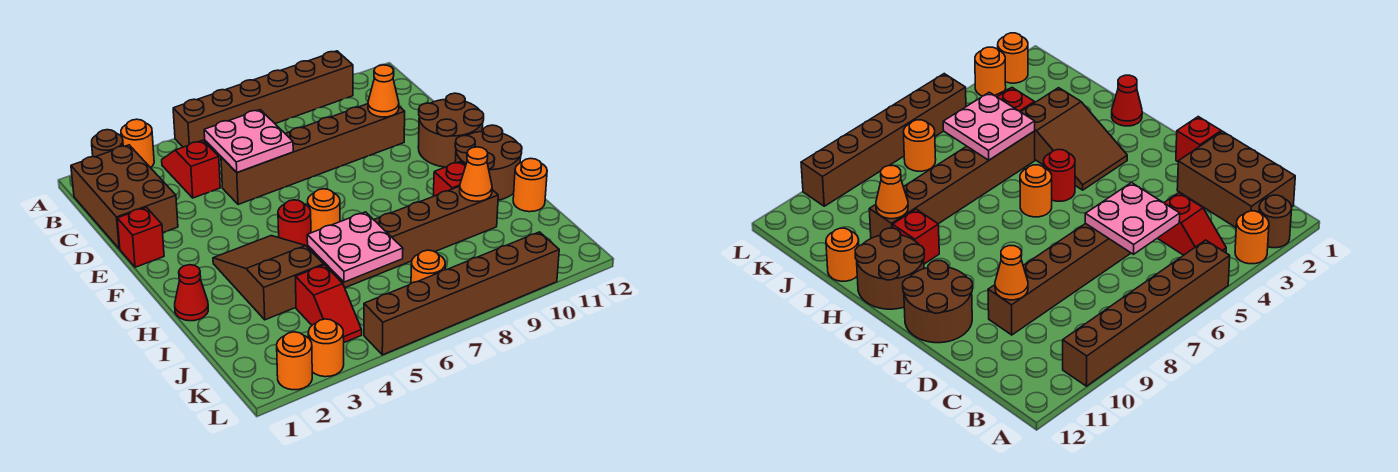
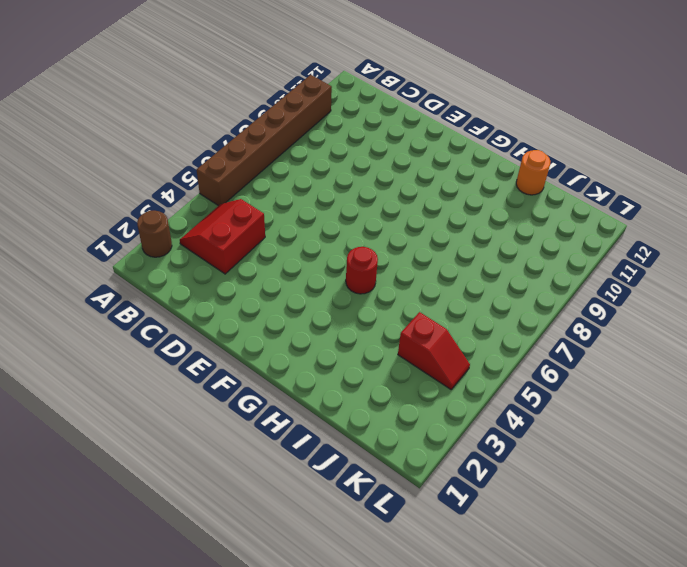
red slope B3:C4 level 1 top C -> red slope B4:C4 level 1 top C
none -> orange round brick A3 level 1
none -> brown brick B1:D2 level 1
none -> brown brick D5:D10 level 1

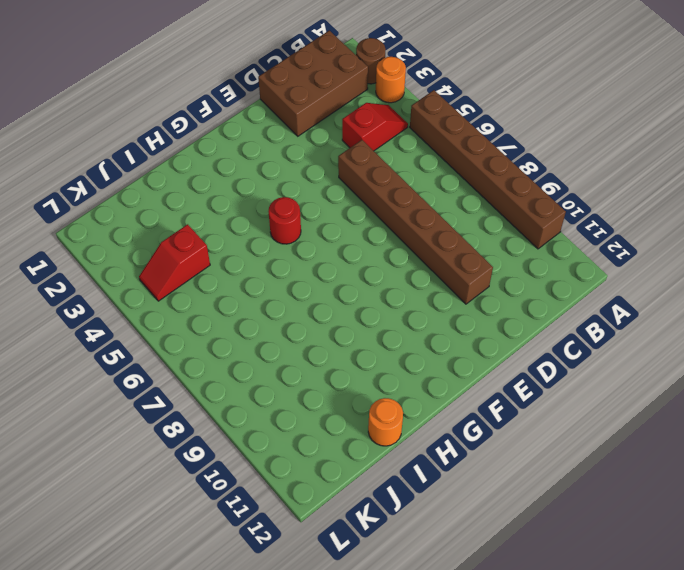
none -> red brick E1 level 1
none -> brown round brick E11:F12 level 1
none -> brown slope G3:I4 level 1 top I

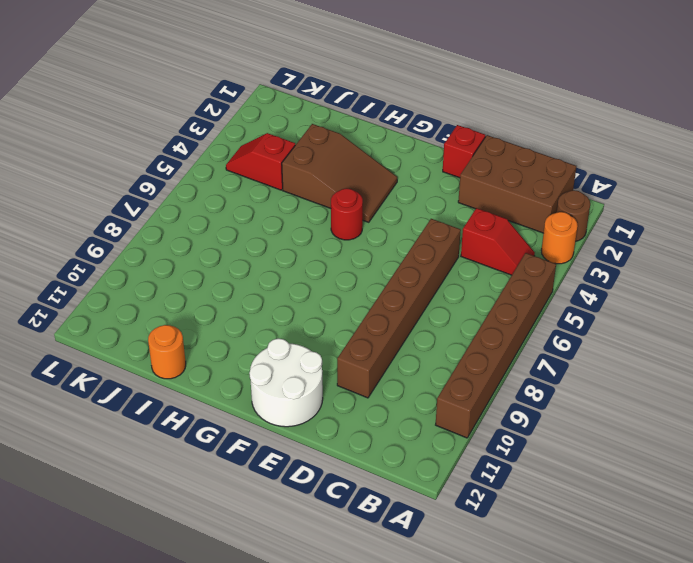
white round brick E11:F12 level 1 -> brown round brick E11:F12 level 1
none -> orange round brick G6 level 1
none -> brown round brick G11:H12 level 1
none -> red cone H1 level 1

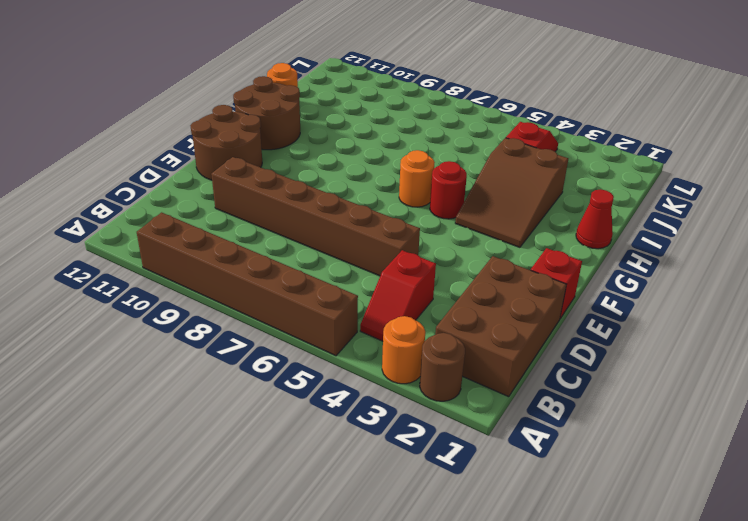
none -> red brick H10 level 1
none -> brown brick I5:I10 level 1
none -> orange round brick K7 level 1

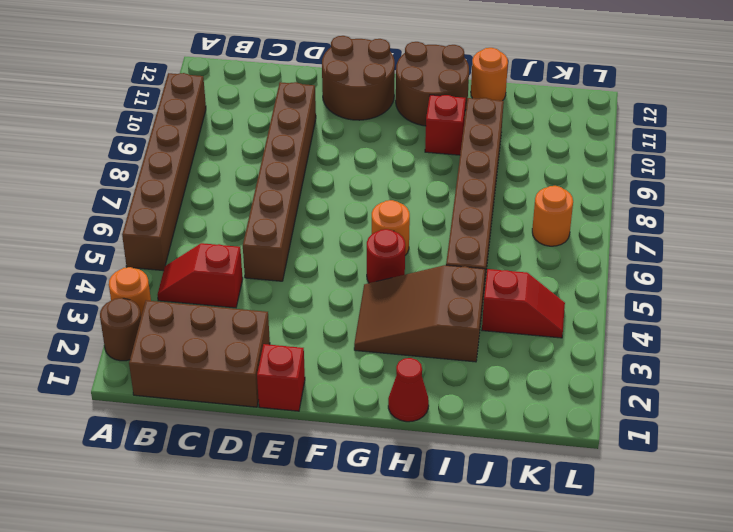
none -> orange round brick L2 level 1
none -> orange round brick L3 level 1
none -> brown brick L5:L10 level 1

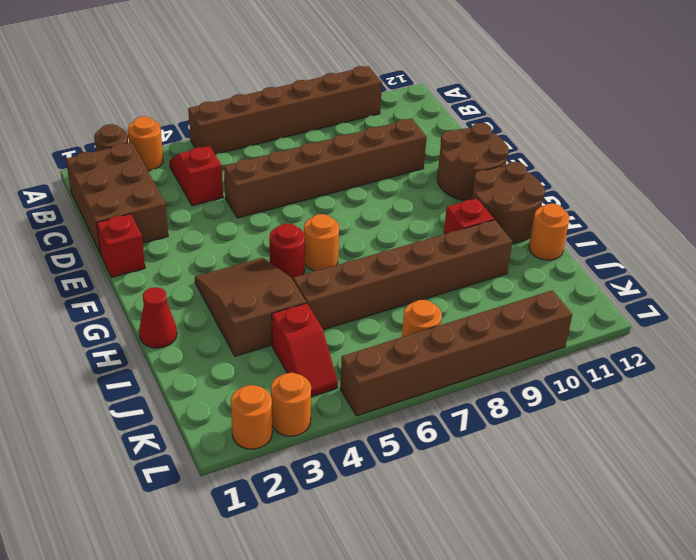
none -> pink plate C5:D6 level 2
none -> orange cone D10 level 2
none -> pink plate I5:J6 level 2

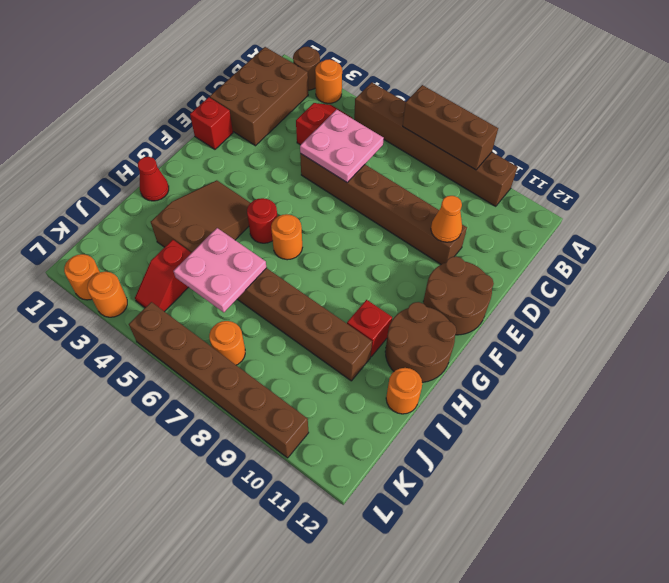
brown brick A7:A9 level 2 -> none
none -> orange cone I10 level 2

